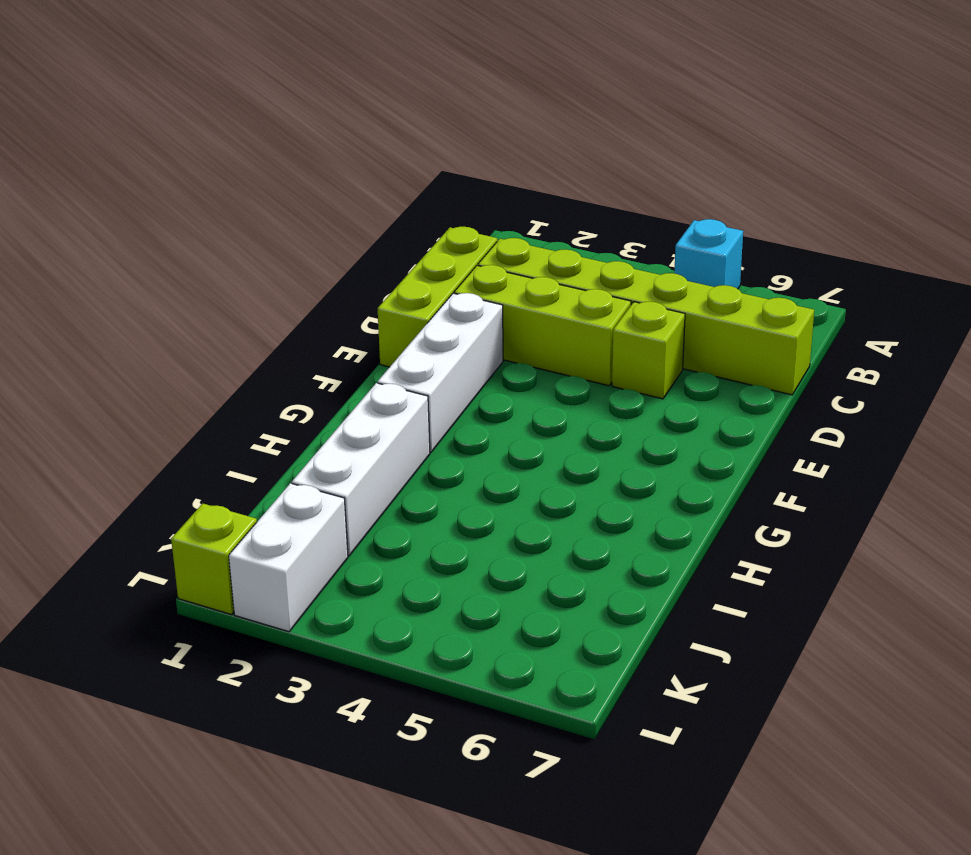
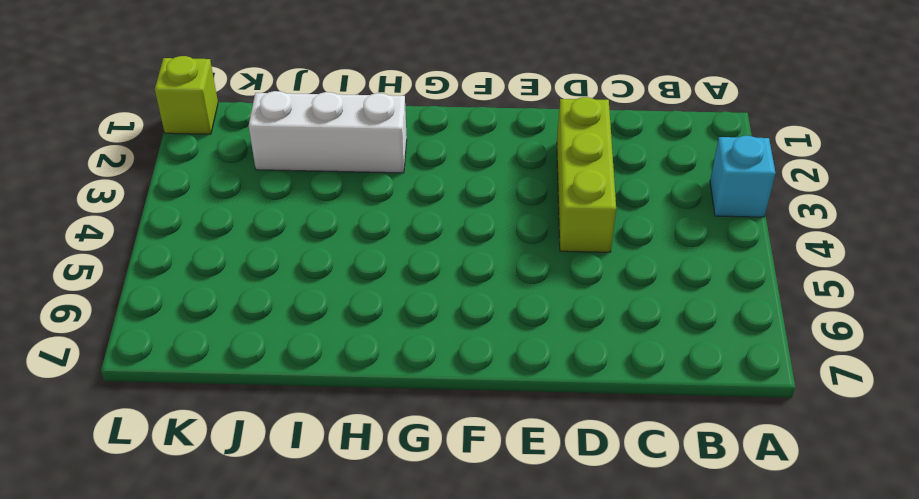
cyan brick A3 level 1 -> cyan brick A5 level 1
none -> lime brick C1:E1 level 1
none -> lime brick C2:C7 level 1

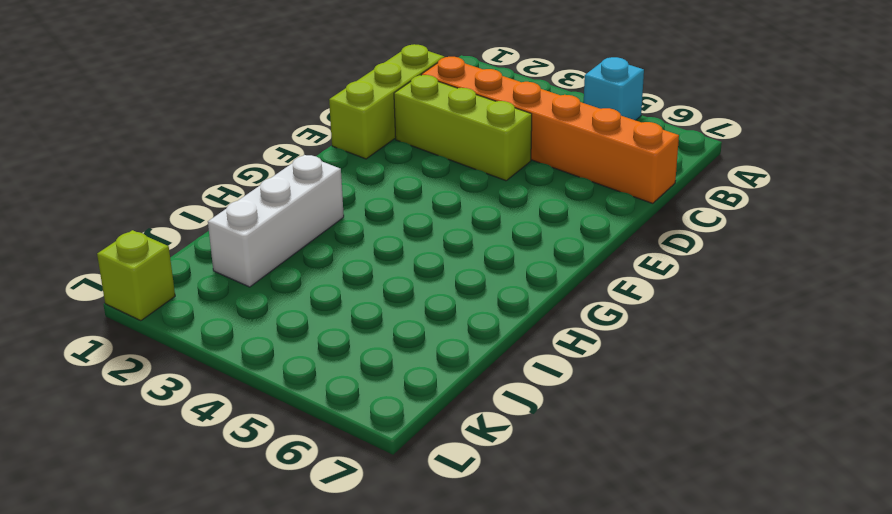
orange brick C2:C7 level 1 -> lime brick C2:C7 level 1
none -> lime brick D5 level 1
none -> white brick E2:G2 level 1

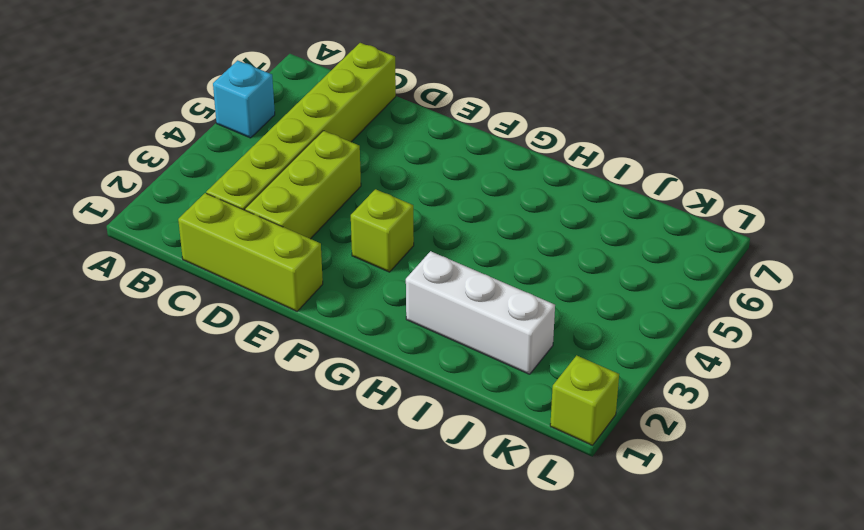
lime brick F3 level 1 -> lime brick D5 level 1
none -> white brick E2:G2 level 1
none -> white brick K2:L2 level 1

